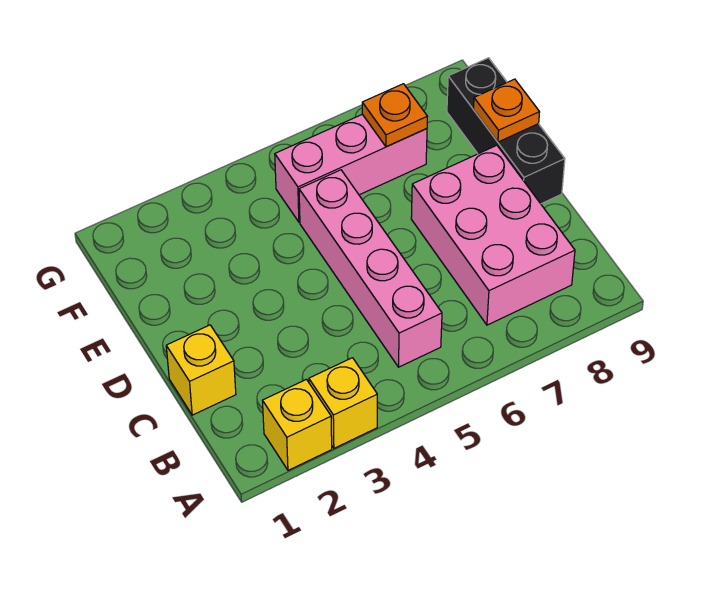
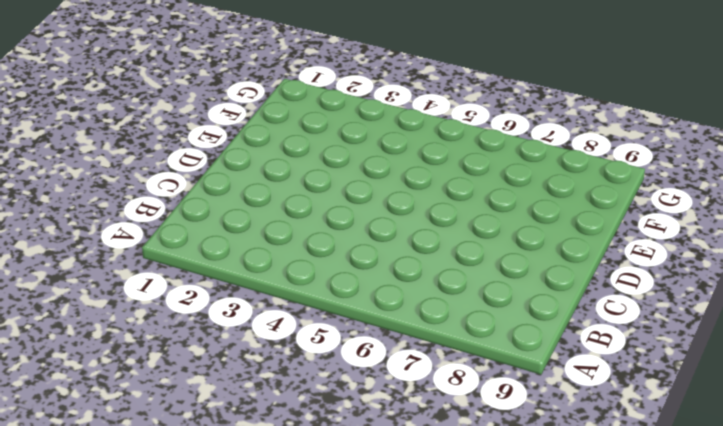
none -> yellow brick A2 level 1
none -> yellow brick A3 level 1

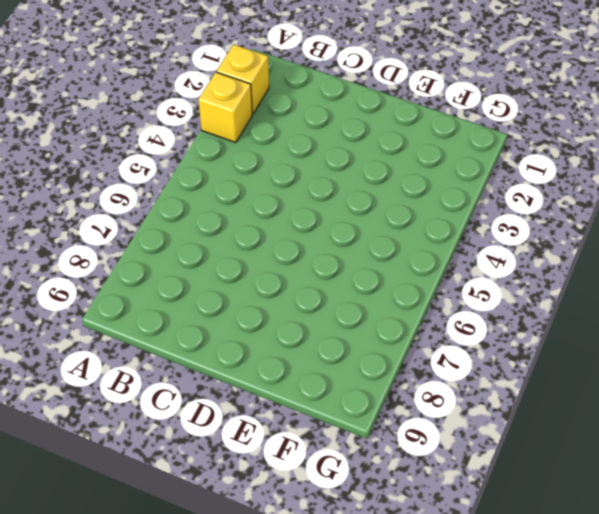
none -> pink brick B5:E5 level 1
none -> pink brick B7:D8 level 1

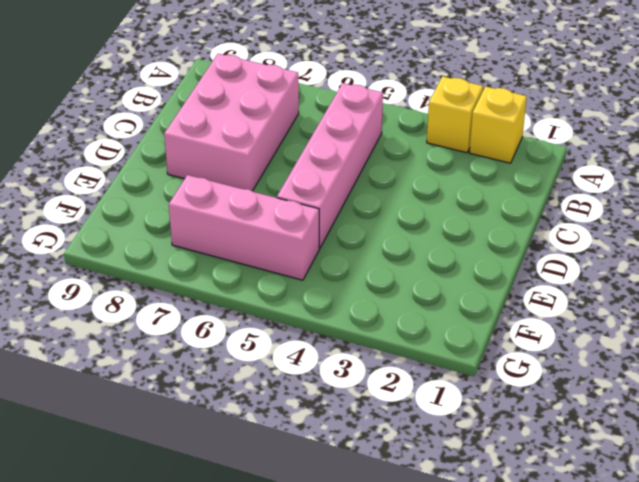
none -> yellow brick C1 level 1
none -> black brick D9:F9 level 1

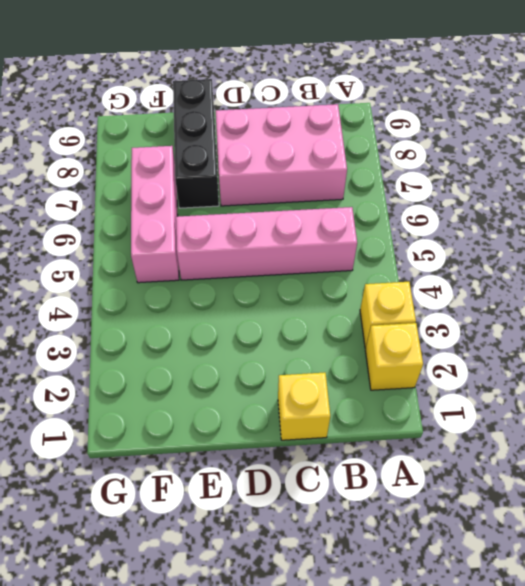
black brick E7:E9 level 1 -> black brick D9:F9 level 1
none -> orange plate E9 level 2
none -> orange plate F7 level 2

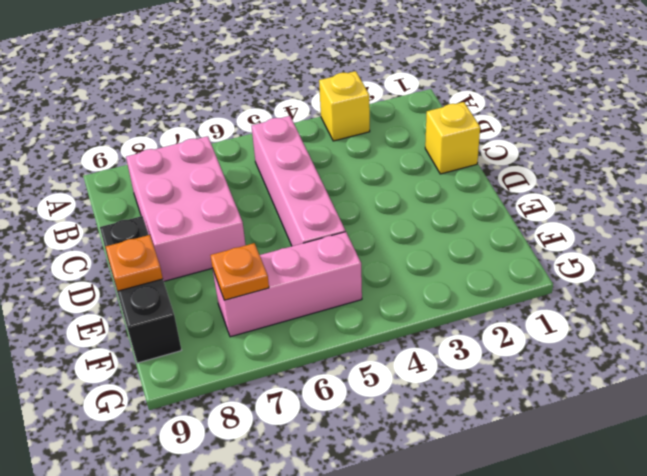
none -> yellow brick A2 level 1

